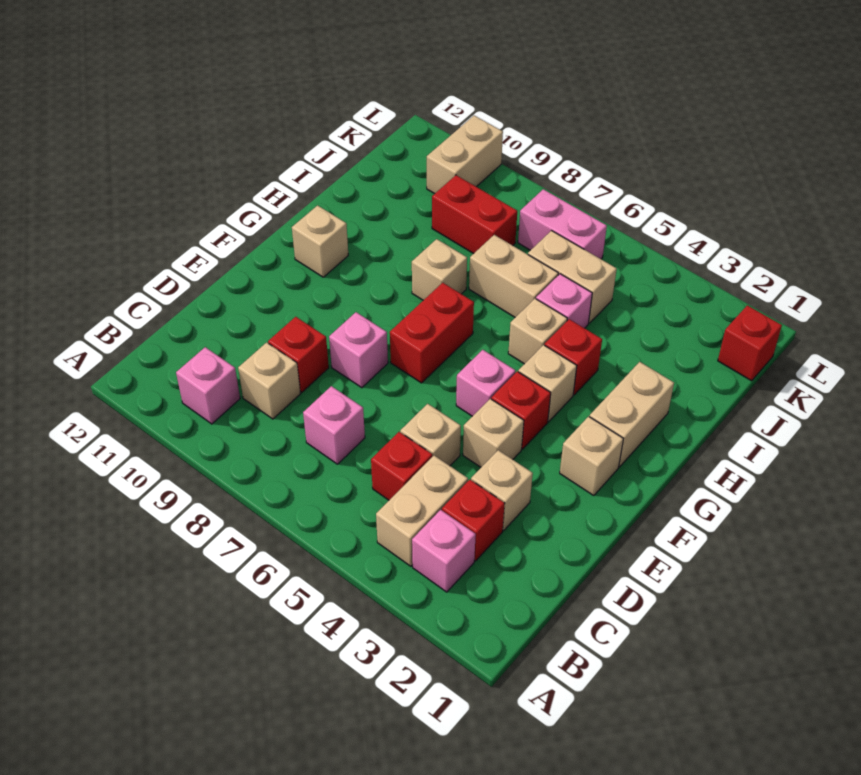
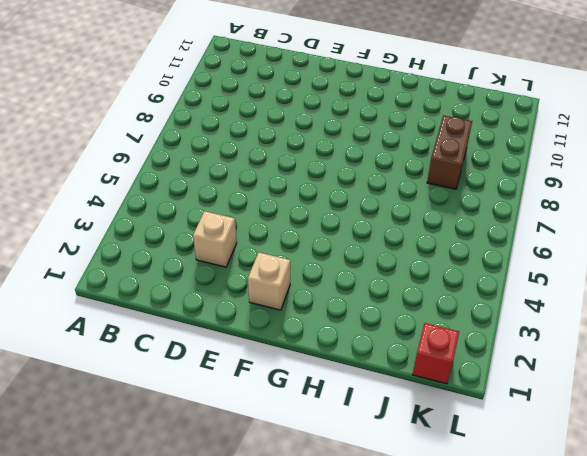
brown brick J8:J9 level 1 -> red brick J8:J9 level 1
none -> pink brick B3 level 1
none -> tan brick B4:C4 level 1
none -> pink brick B10 level 1

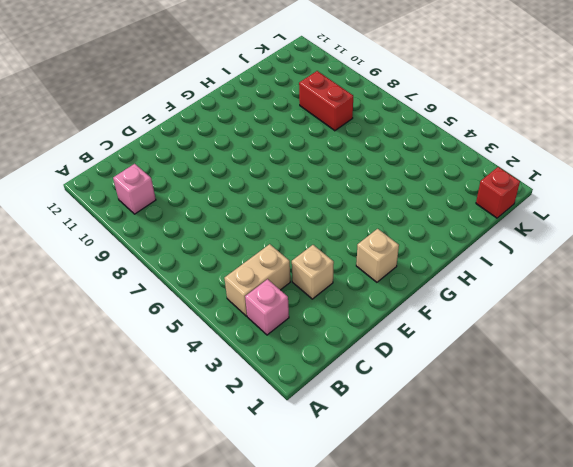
none -> red brick C3 level 1
none -> red brick C5 level 1
none -> pink brick C7 level 1

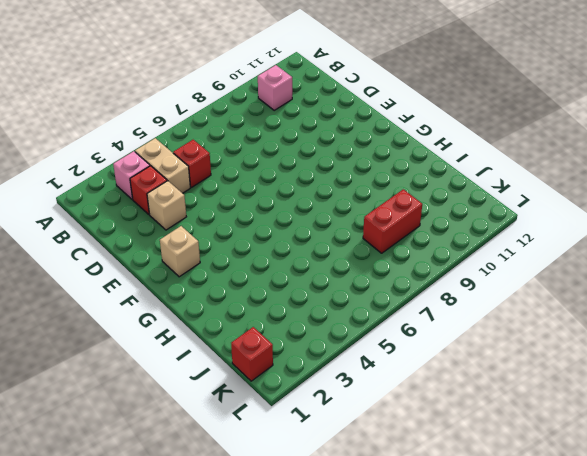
none -> pink brick C7 level 1
none -> tan brick C9 level 1
none -> tan brick D5 level 1

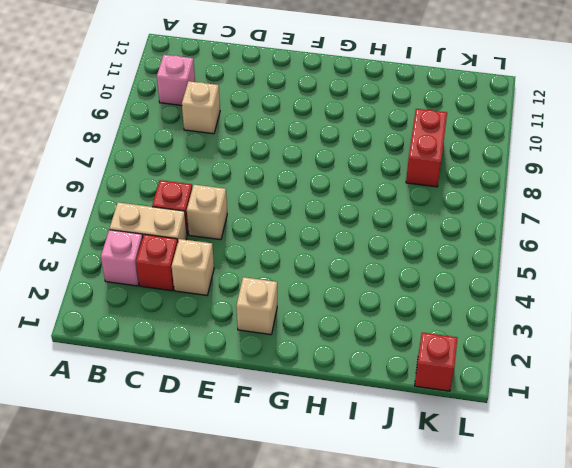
none -> pink brick C7 level 1
none -> red brick D9 level 1
none -> tan brick E4 level 1

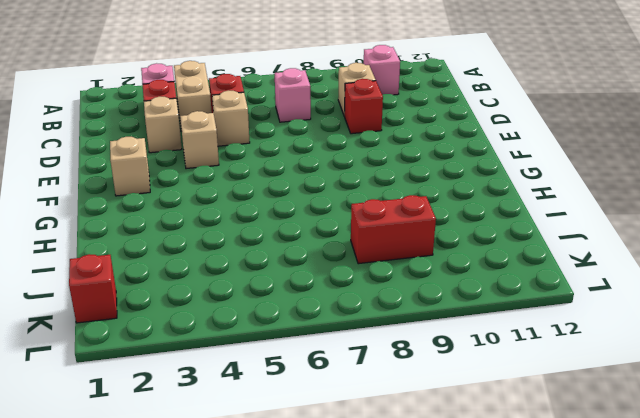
none -> pink brick E8 level 1
none -> red brick F4 level 1
none -> pink brick F5 level 1

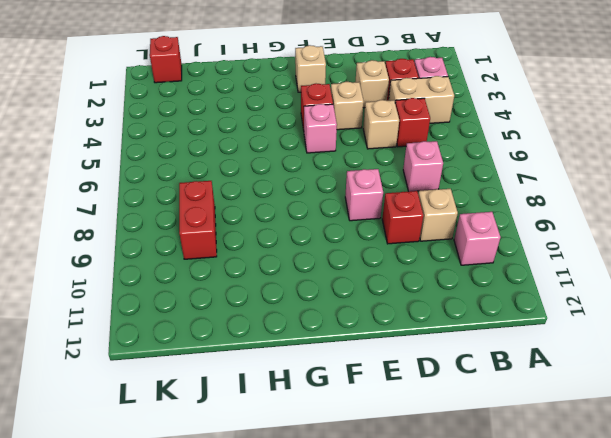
none -> red brick F7:G7 level 1
none -> tan brick G2:H2 level 1
none -> tan brick G4 level 1

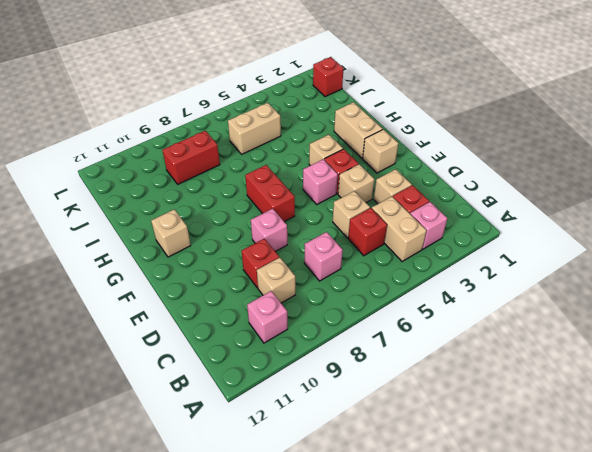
none -> red brick H4 level 1
none -> tan brick H5 level 1
none -> tan brick H8 level 1

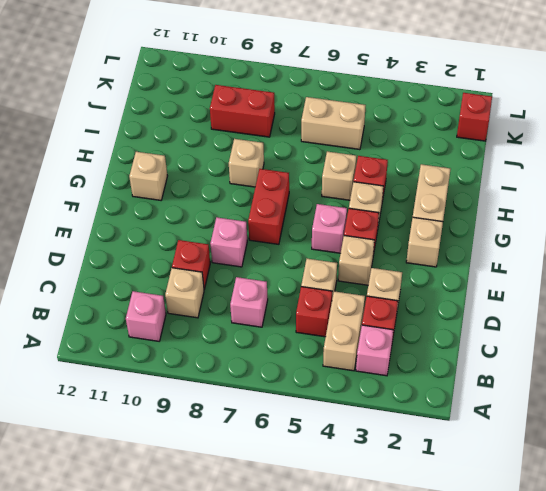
none -> pink brick I5 level 1
none -> tan brick I6:I7 level 1
none -> pink brick K6:K7 level 1

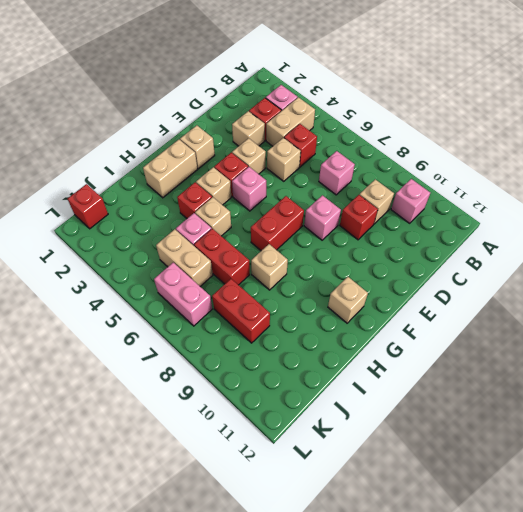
red brick I6:I7 level 1 -> tan brick I6:I7 level 1
none -> tan brick K10:L10 level 1

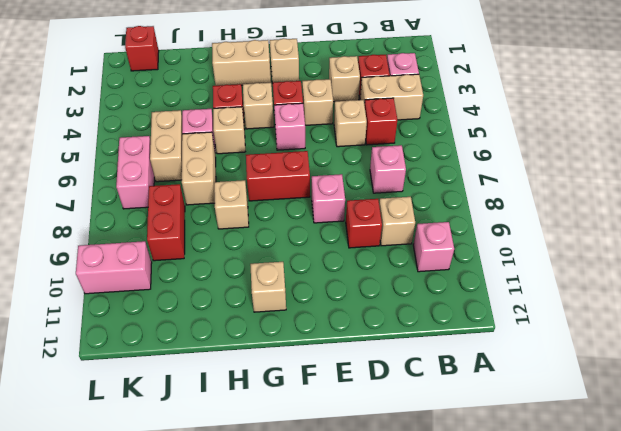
pink brick K10:L10 level 1 -> tan brick K10:L10 level 1

